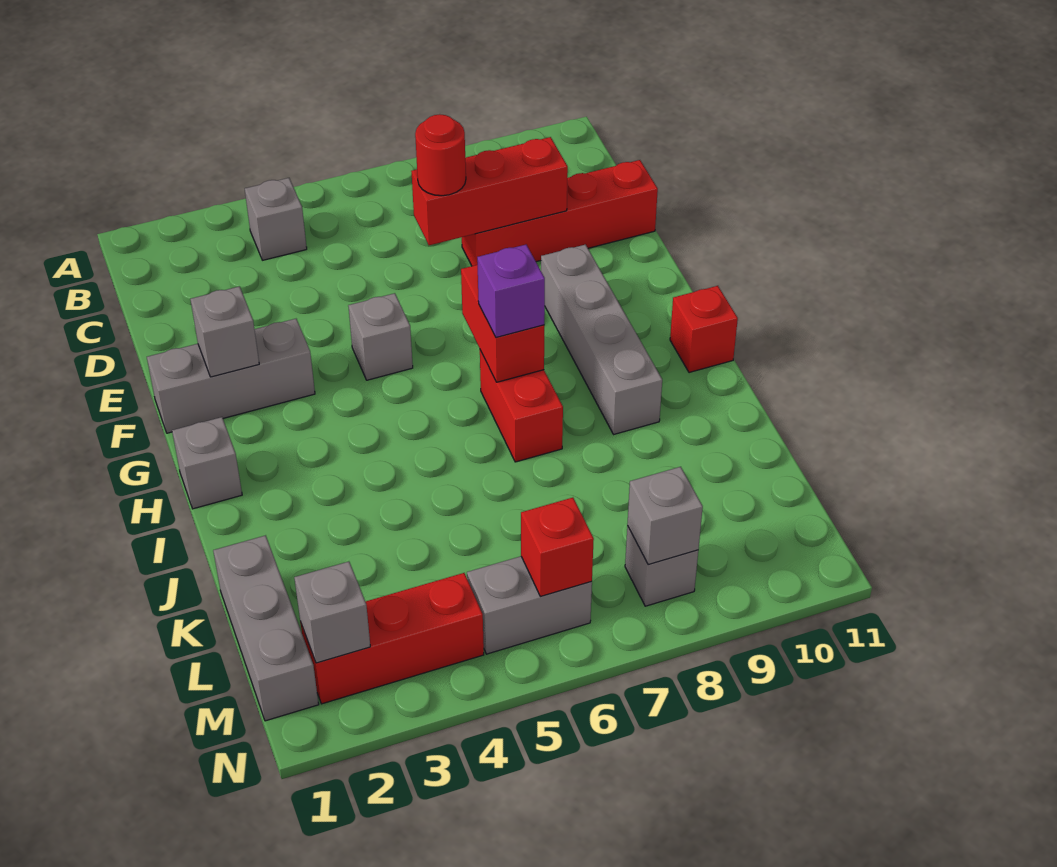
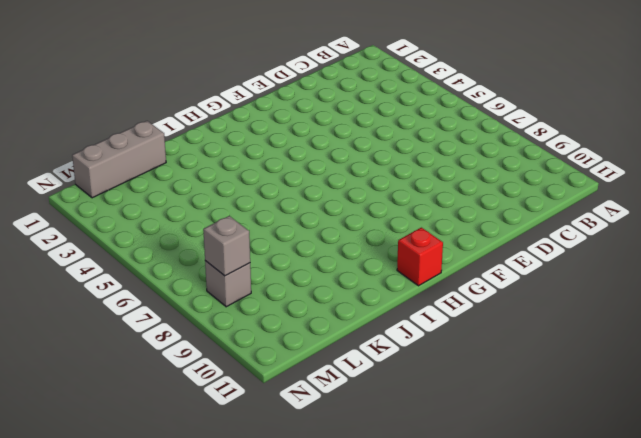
none -> grey brick B4 level 1
none -> red brick D8:D11 level 1
none -> grey brick F1:F3 level 1

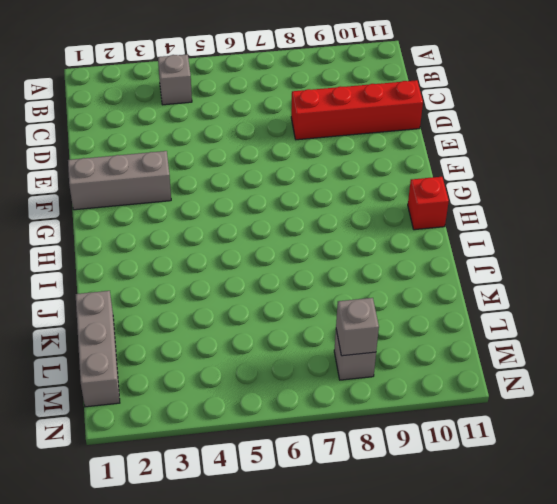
none -> grey brick F5 level 1
none -> grey brick F9:I9 level 1
none -> grey brick H1 level 1

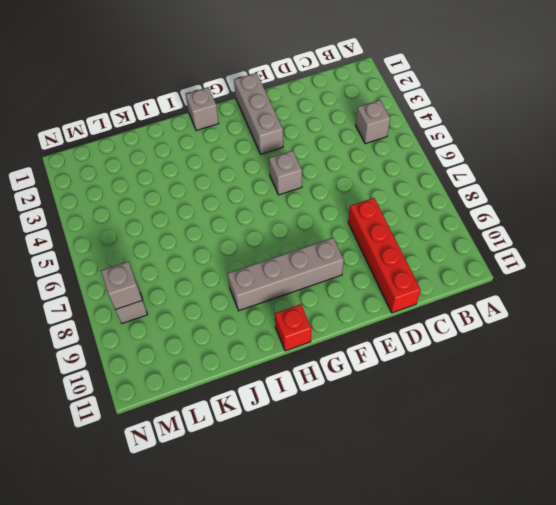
none -> red brick H7:I7 level 1
none -> grey brick K1:M1 level 1
none -> red brick M2:M4 level 1

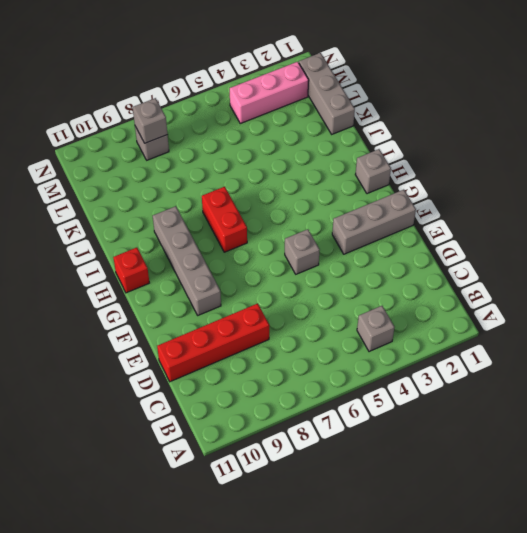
pink brick M2:M4 level 1 -> red brick M2:M4 level 1
none -> grey brick M5:M6 level 1
none -> red brick D7:D9 level 2
none -> grey brick F2 level 2

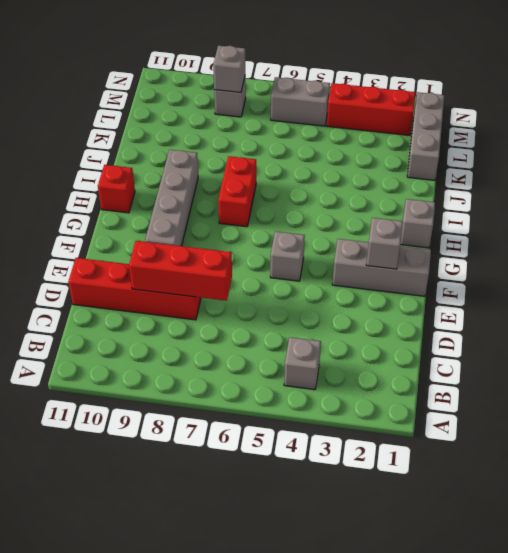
none -> red brick G7:H7 level 2
none -> grey brick M2 level 2
none -> red brick M6 level 2

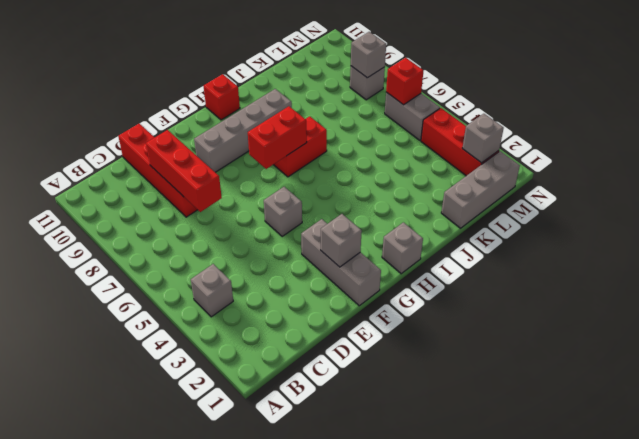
none -> red round brick D7 level 3
none -> purple brick H7 level 3

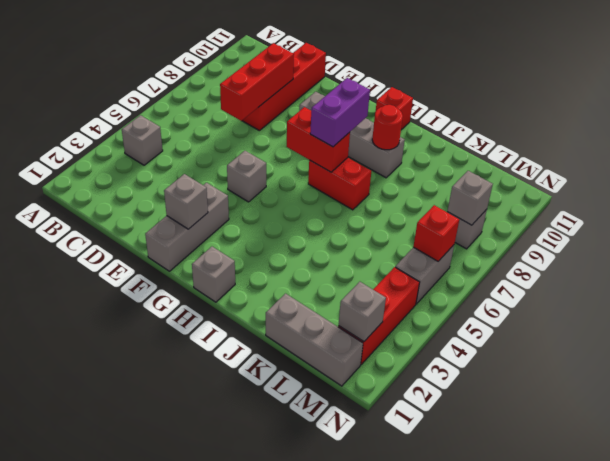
purple brick H7:H8 level 3 -> purple brick H7 level 3
red round brick I9 level 2 -> red round brick D7 level 3

